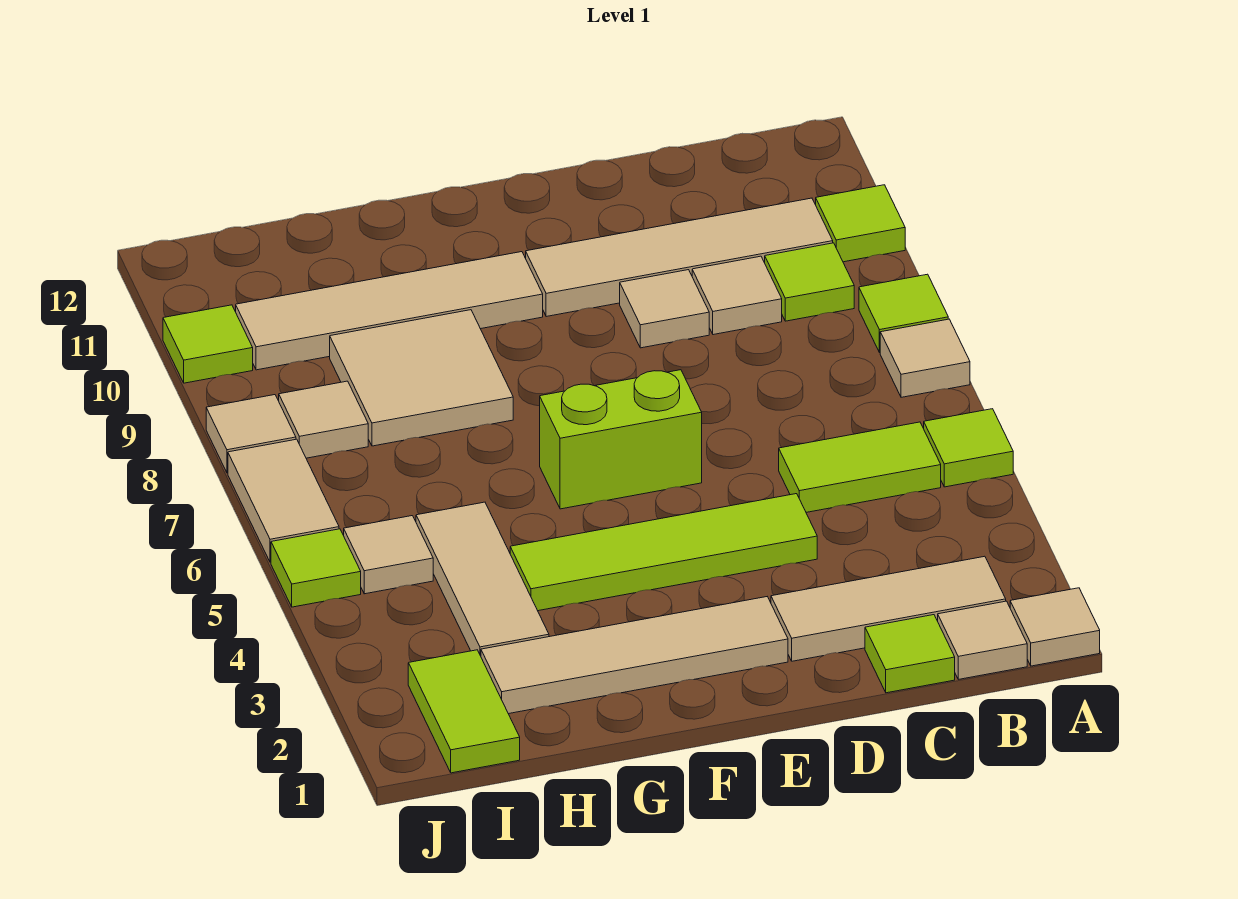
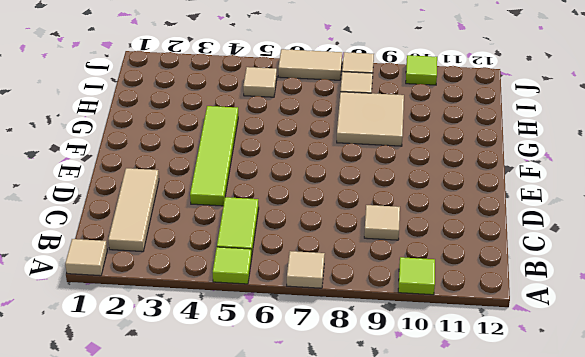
none -> lime tile A8 level 1
none -> tan tile B1 level 1
none -> lime tile B9 level 1

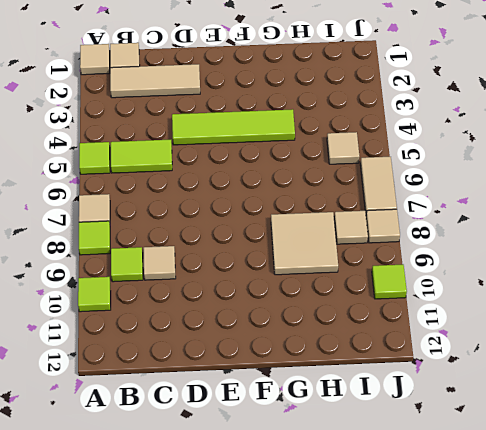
none -> tan tile B10:E10 level 1
none -> lime tile C1 level 1
none -> tan tile D9 level 1

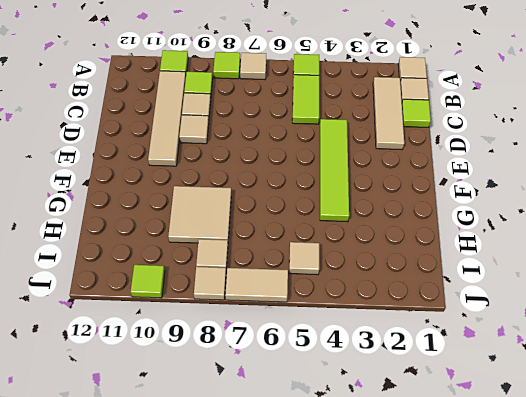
none -> tan tile E2:H2 level 1
none -> lime brick E6:F6 level 1
none -> tan tile F10:I10 level 1

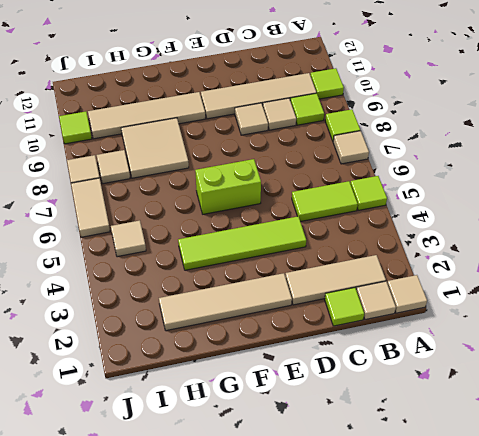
none -> tan tile H3:H5 level 1
none -> lime tile I1:I2 level 1
none -> lime tile J5 level 1

